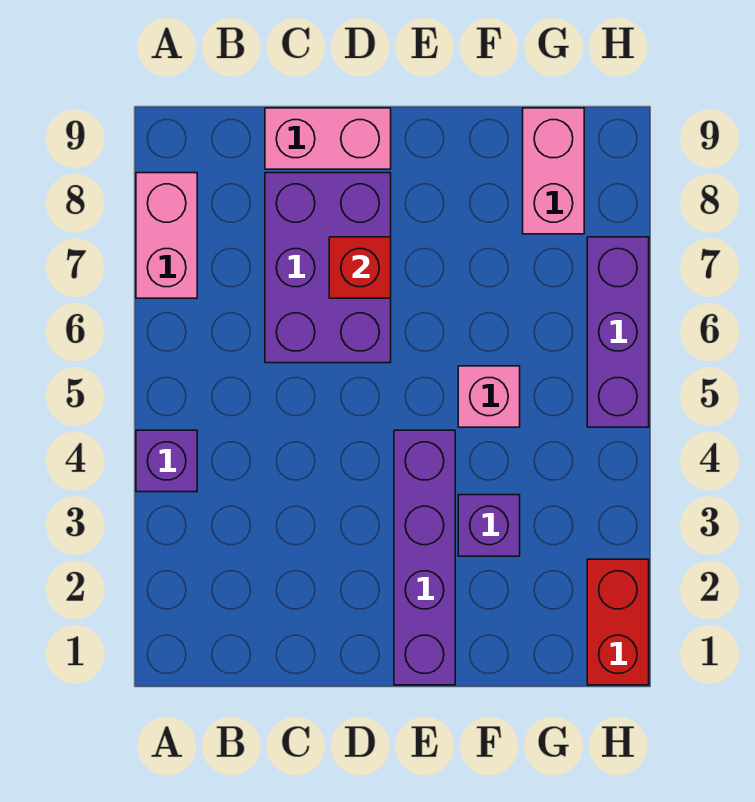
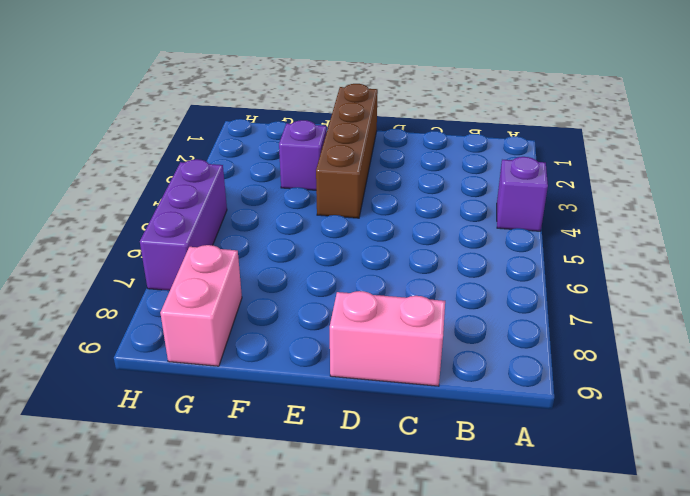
brown brick E1:E4 level 1 -> purple brick E1:E4 level 1
none -> pink brick A7:A8 level 1
none -> purple brick C6:D8 level 1

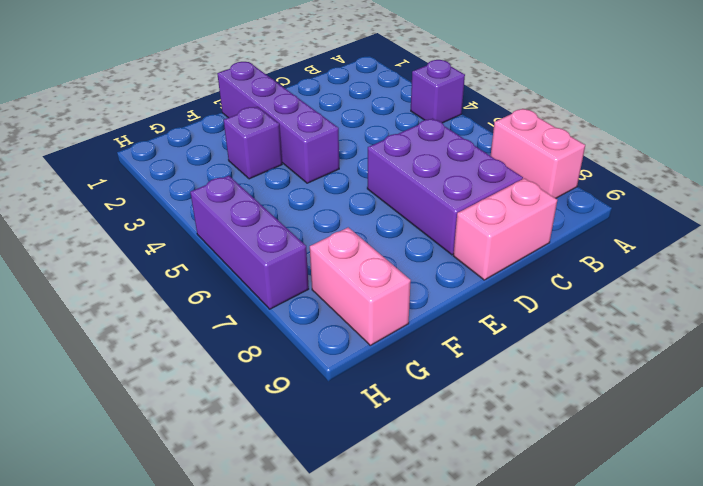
none -> pink brick F5 level 1
none -> red brick H1:H2 level 1

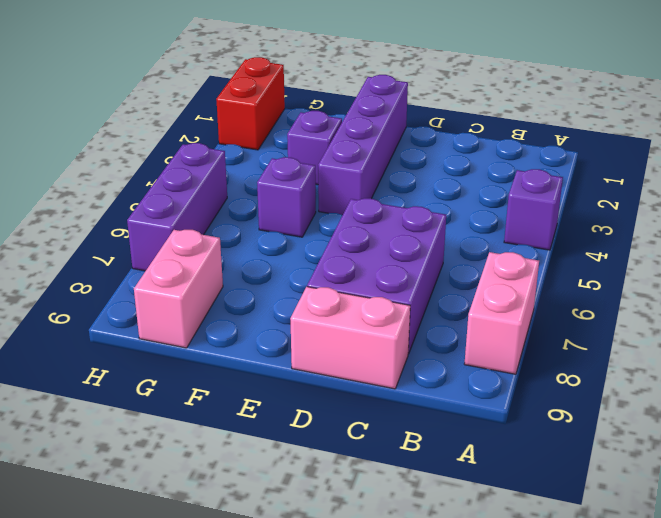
purple brick F5 level 1 -> pink brick F5 level 1
none -> red brick D7 level 2

